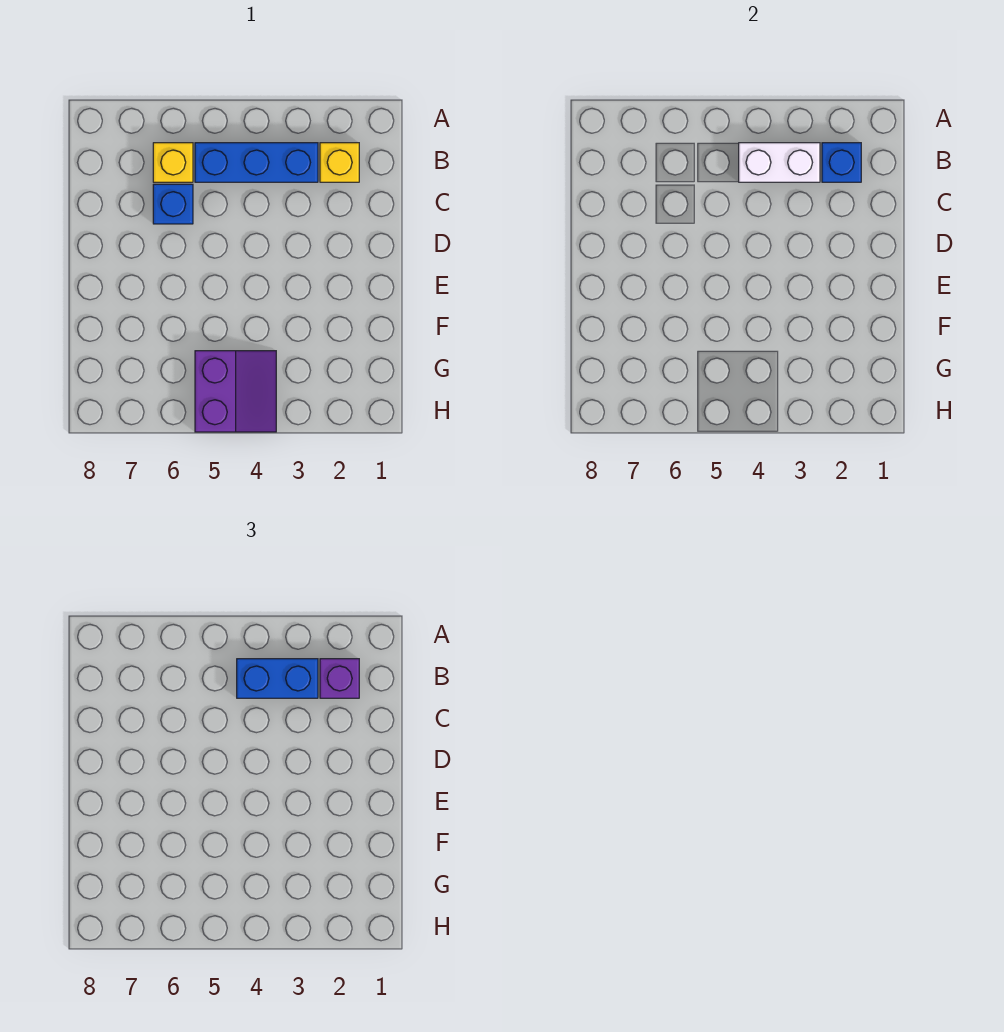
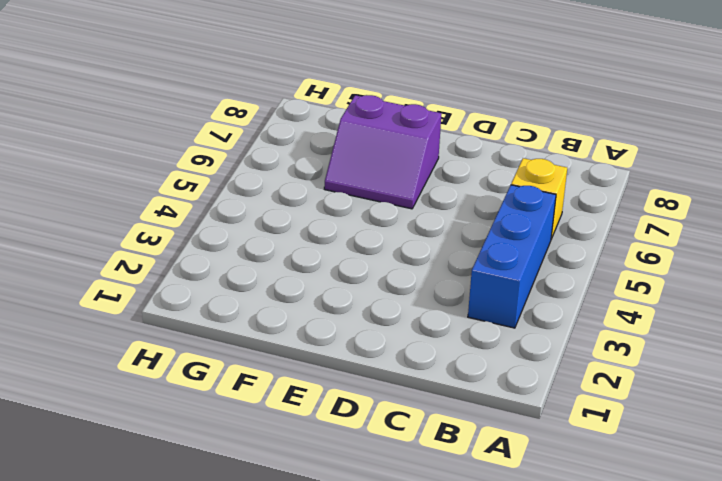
purple slope E6:F7 level 1 top 7 -> purple slope G4:H5 level 1 top 5
none -> yellow brick B2 level 1
none -> blue brick C6 level 1

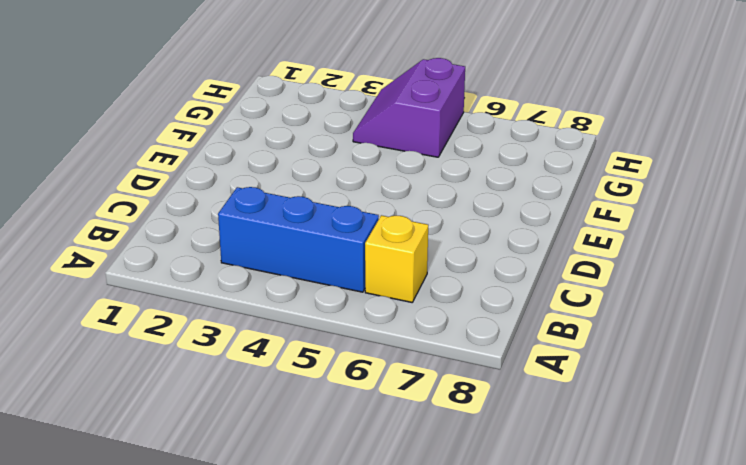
none -> yellow brick B2 level 1
none -> blue brick C6 level 1

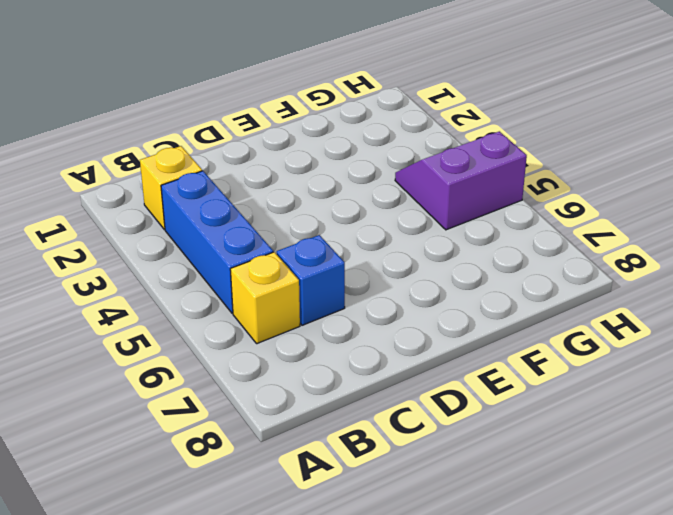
none -> blue brick B2 level 2
none -> white brick B3:B4 level 2

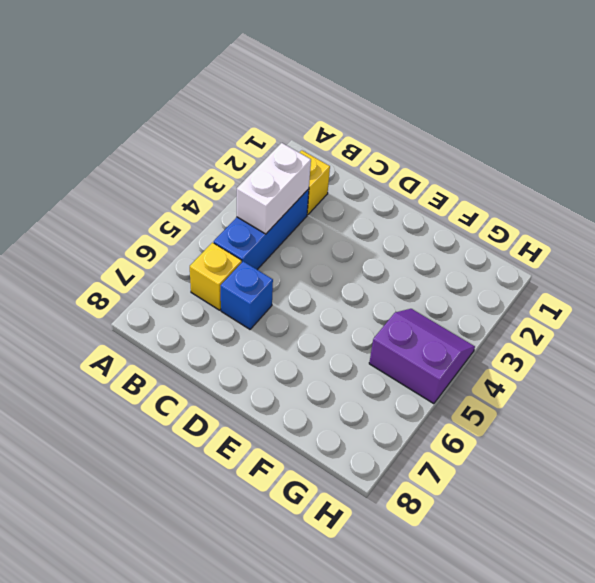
none -> blue brick B2 level 2
none -> purple brick B2 level 3

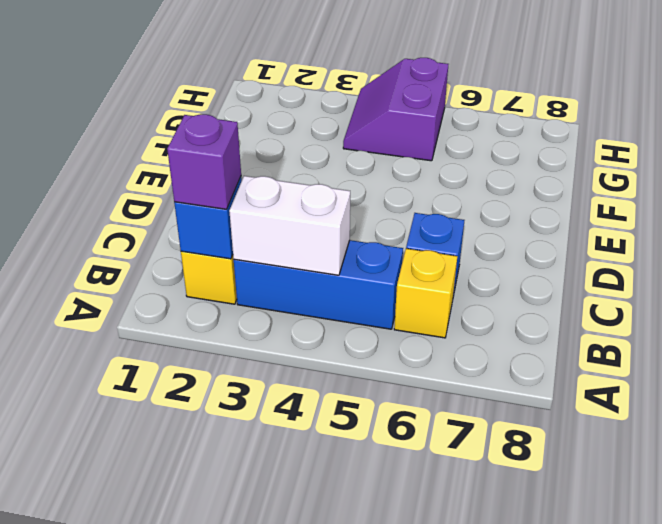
none -> blue brick B3:B4 level 3

